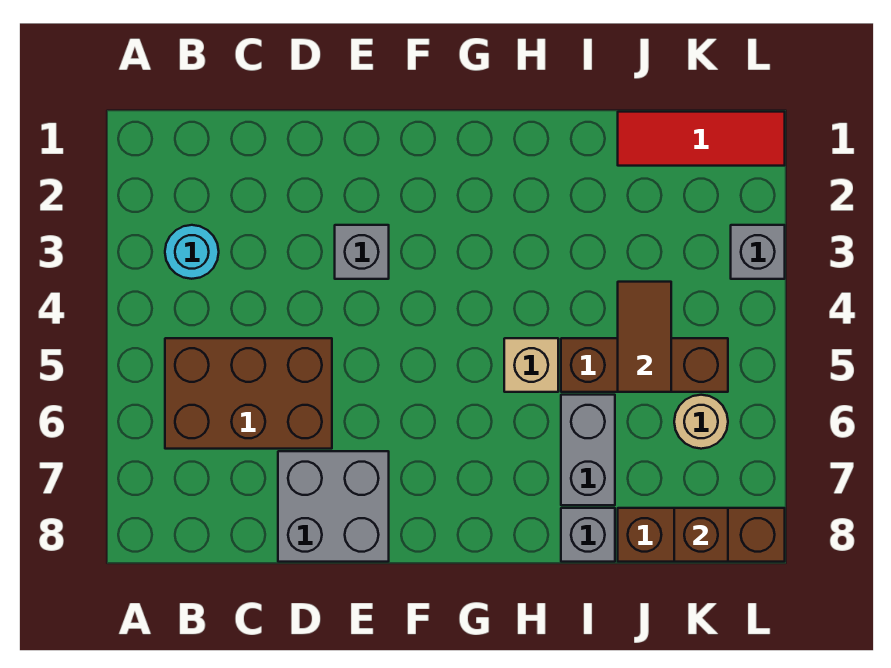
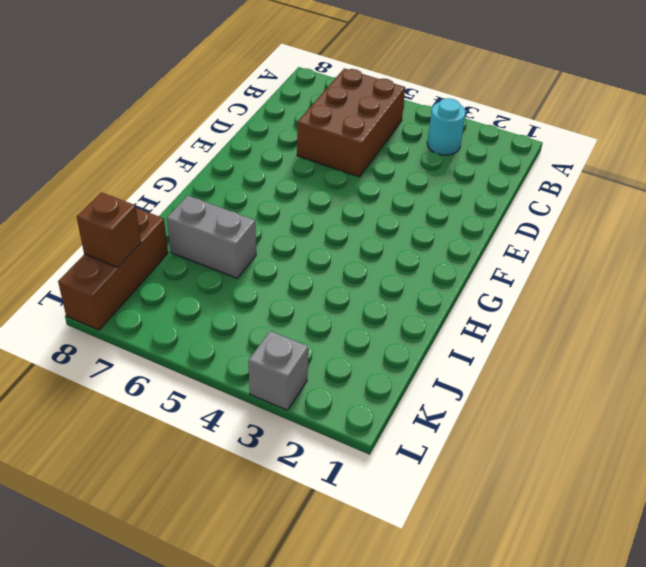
none -> grey brick D7:E8 level 1
none -> grey brick E3 level 1
none -> tan brick H5 level 1

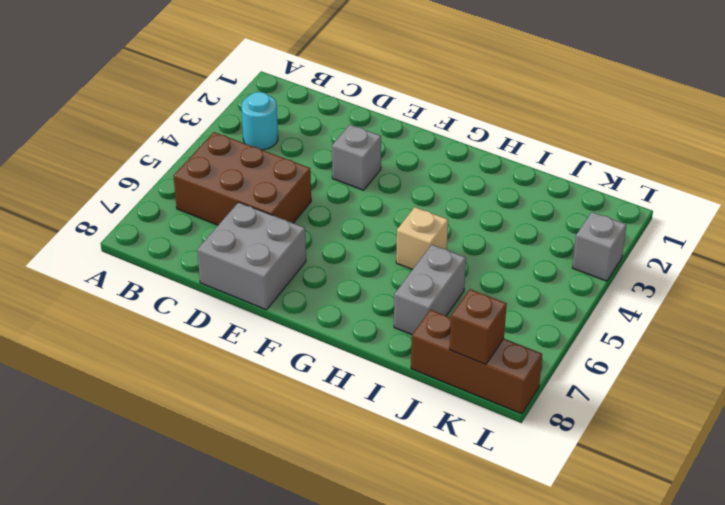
none -> brown brick I5:K5 level 1
none -> grey brick I8 level 1
none -> red tile J1:L1 level 1

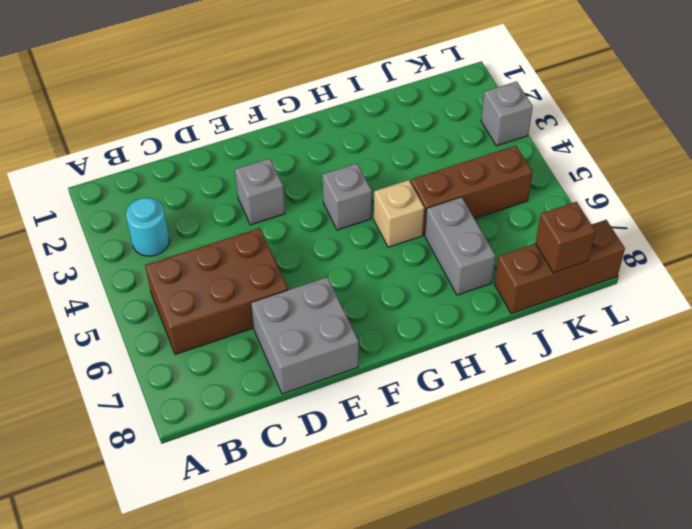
grey brick G4 level 1 -> grey brick I8 level 1
none -> red tile J1:L1 level 1
none -> tan round brick K6 level 1
none -> brown tile J4:J5 level 2

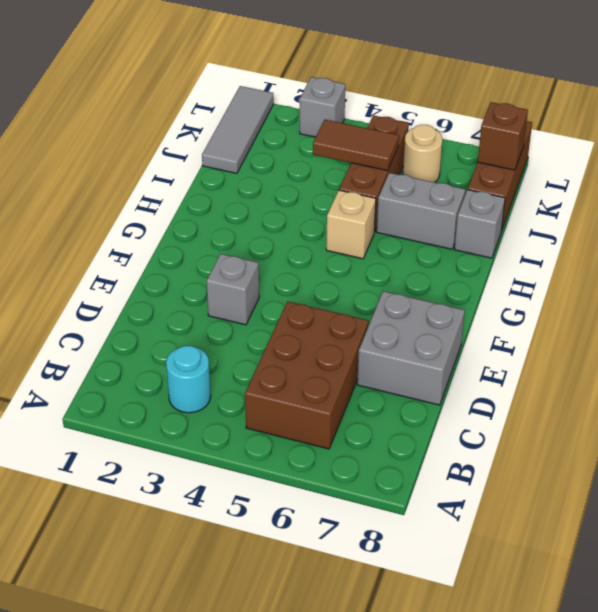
grey tile J1:L1 level 1 -> red tile J1:L1 level 1

